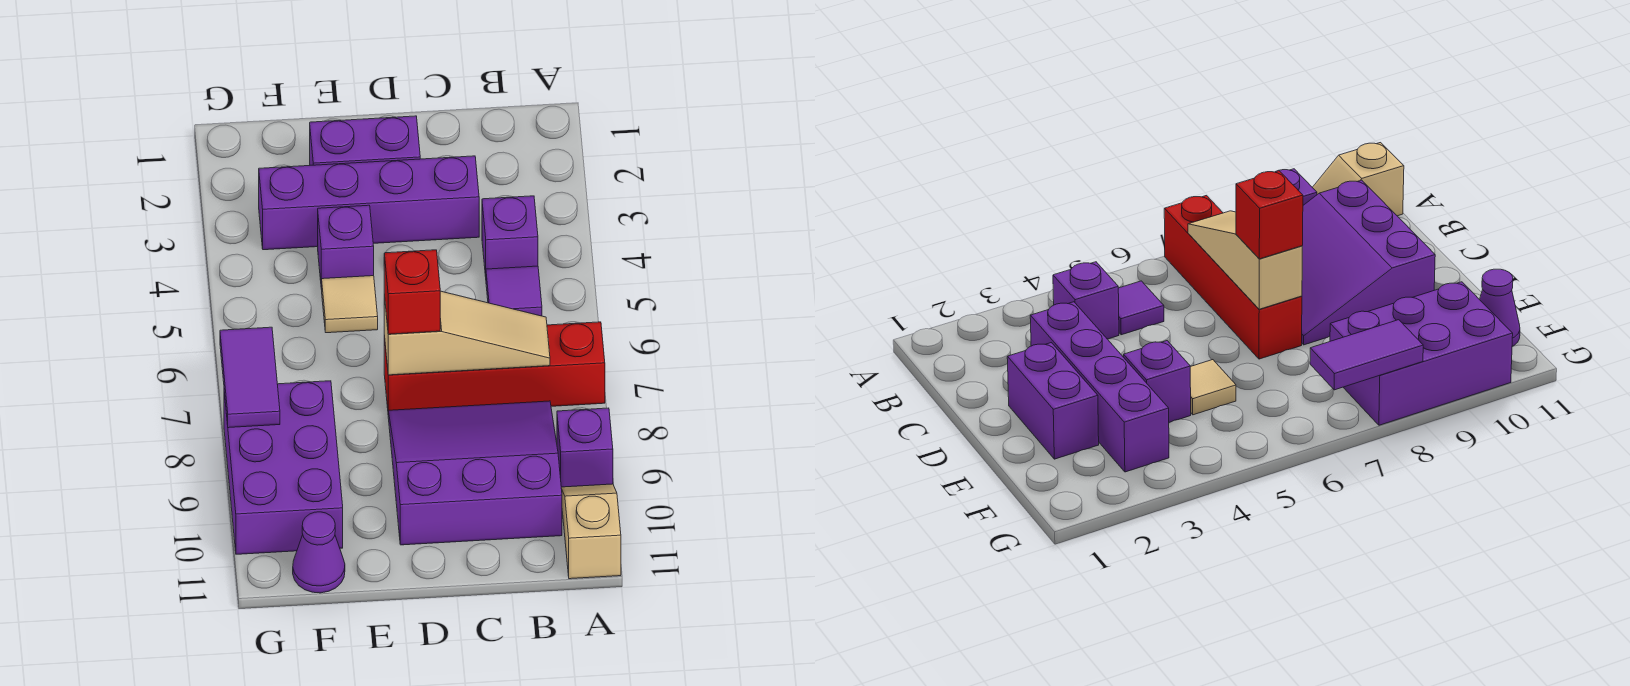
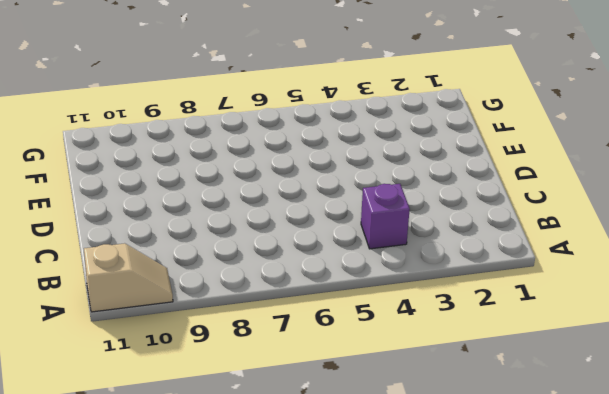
none -> red brick A7:D7 level 1
none -> purple brick A9 level 1
none -> purple tile B5 level 1

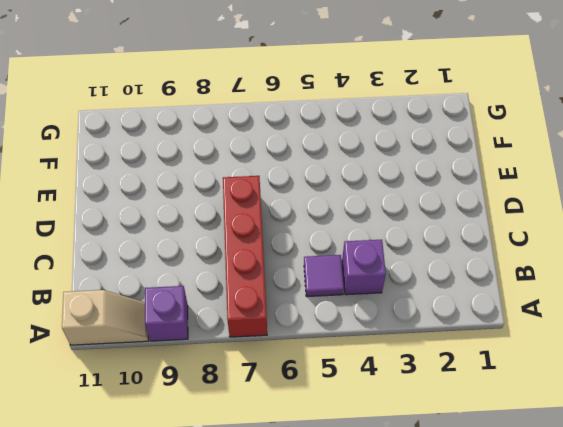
none -> purple slope B8:D10 level 1 top 10
none -> purple brick C3:F3 level 1
none -> purple brick D2:E2 level 1

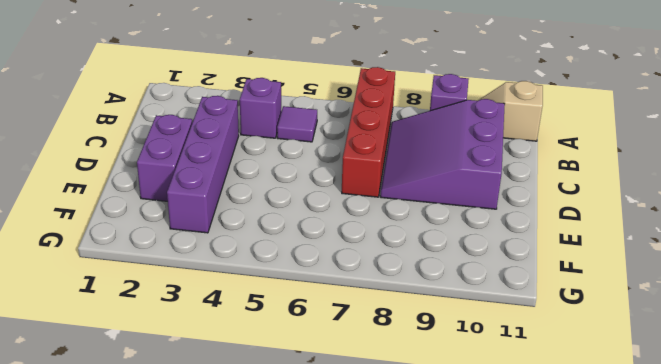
none -> purple brick E4 level 1
none -> tan tile E5 level 1
none -> purple brick F8:G10 level 1

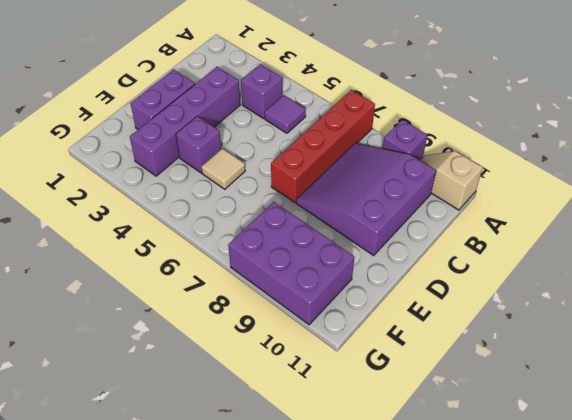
none -> purple cone F11 level 1
none -> tan slope B7:D7 level 2 top D
none -> purple tile G7:G8 level 2

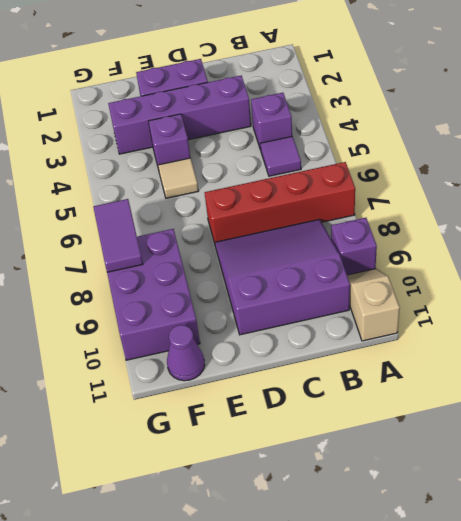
none -> tan slope B7:D7 level 2 top D
none -> red brick D7 level 3

